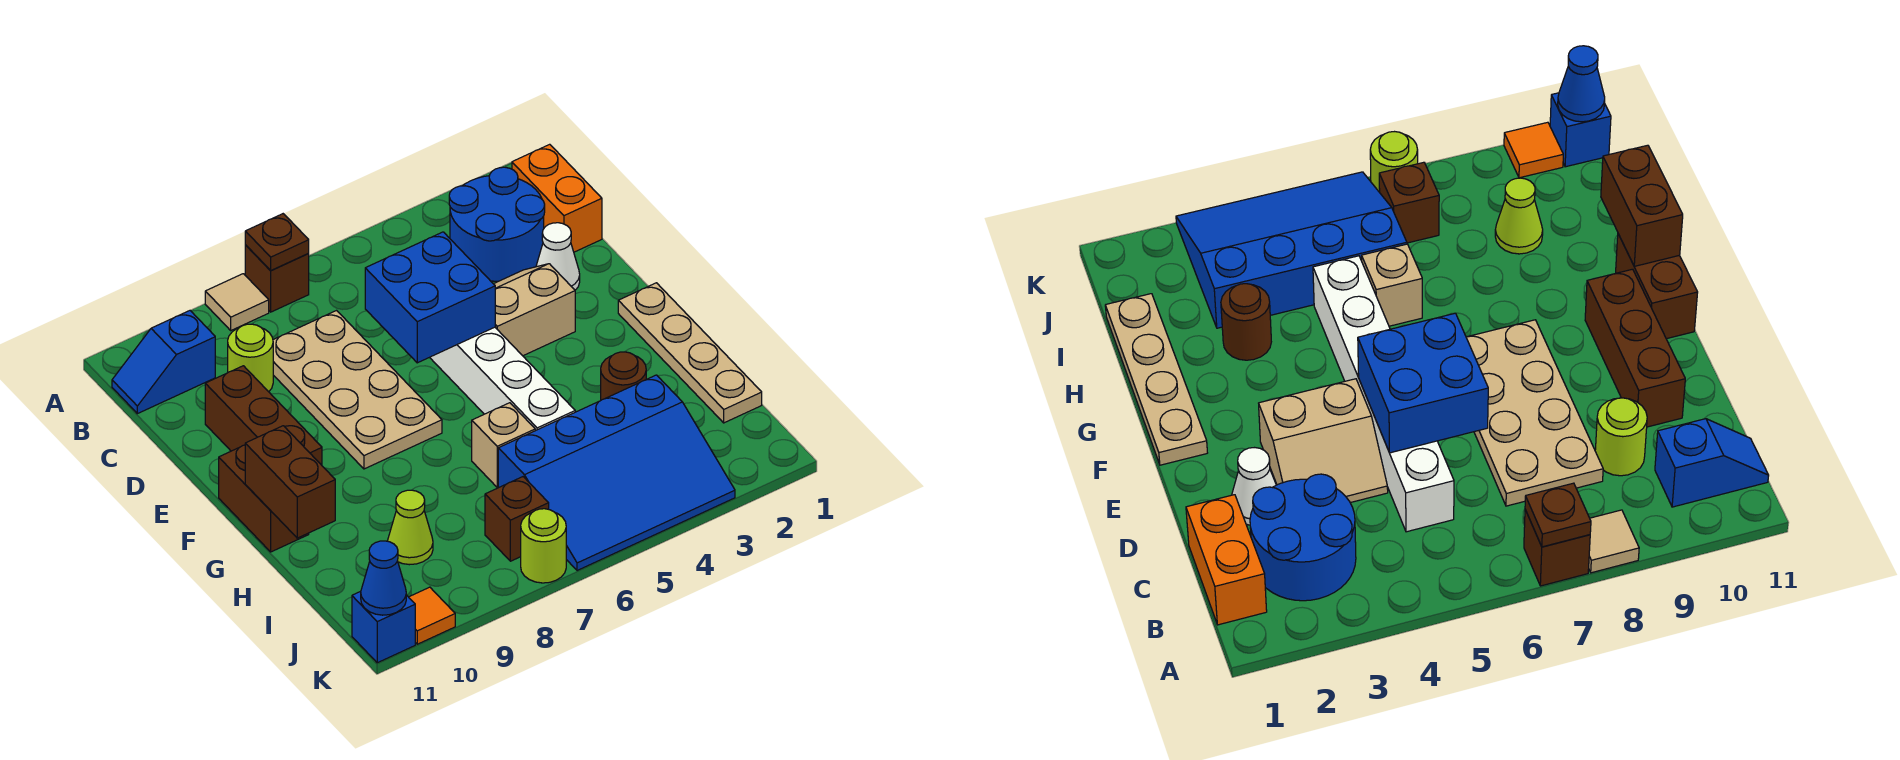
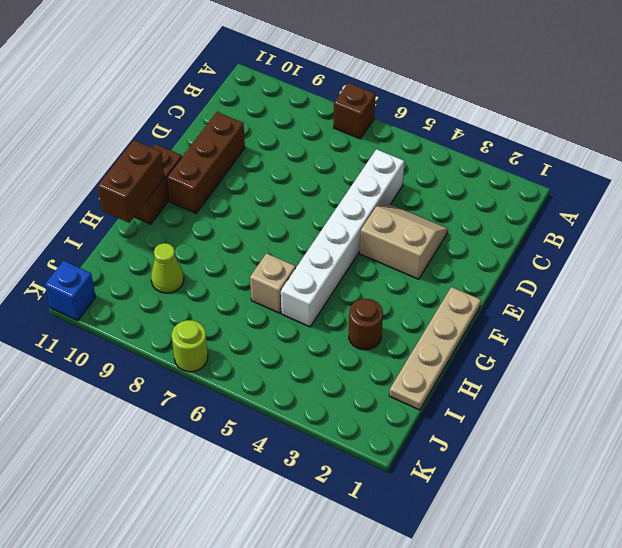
none -> tan tile A8 level 1
none -> orange brick B1:C1 level 1
none -> blue round brick B2:C3 level 1

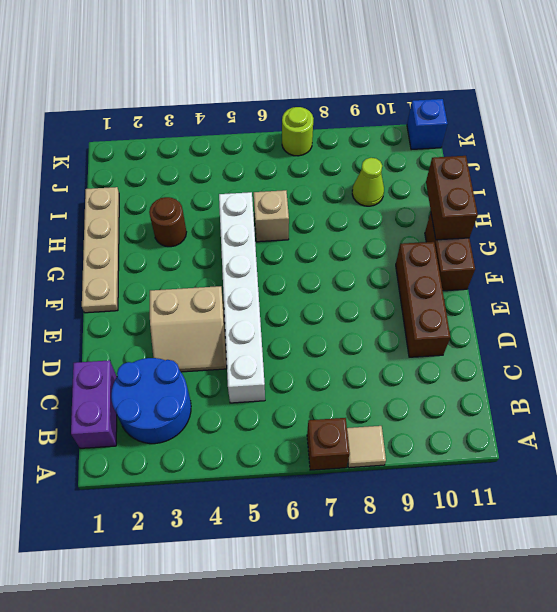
purple brick B1:C1 level 1 -> orange brick B1:C1 level 1
none -> blue slope B10:B11 level 1 top 10
none -> tan plate C7:F8 level 1
none -> lime round brick C9 level 1

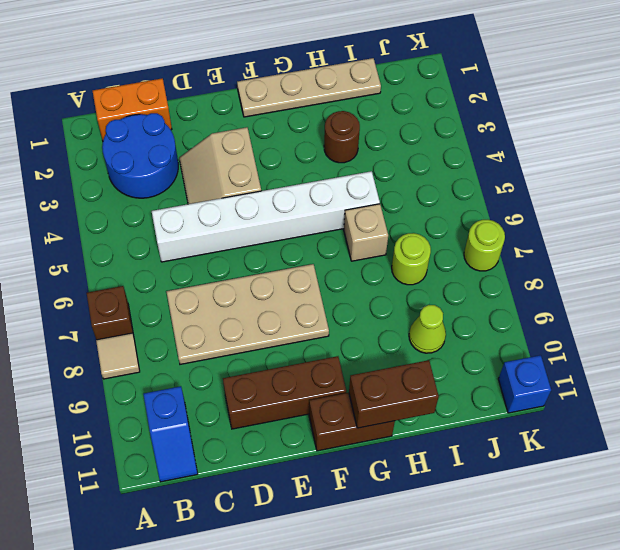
lime round brick I7 level 1 -> lime round brick C9 level 1
none -> white cone D2 level 1
none -> blue slope I3:K6 level 1 top I
none -> brown brick J7 level 1

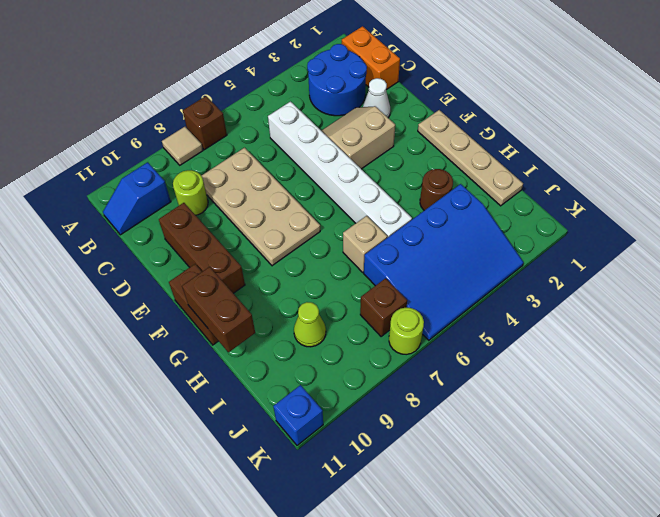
none -> orange tile K10 level 1
none -> brown plate A7 level 2
none -> blue brick D5:E6 level 2

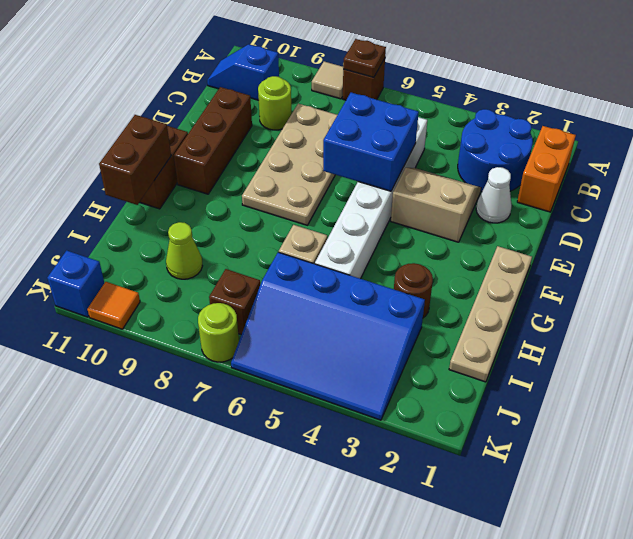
none -> blue cone K11 level 2

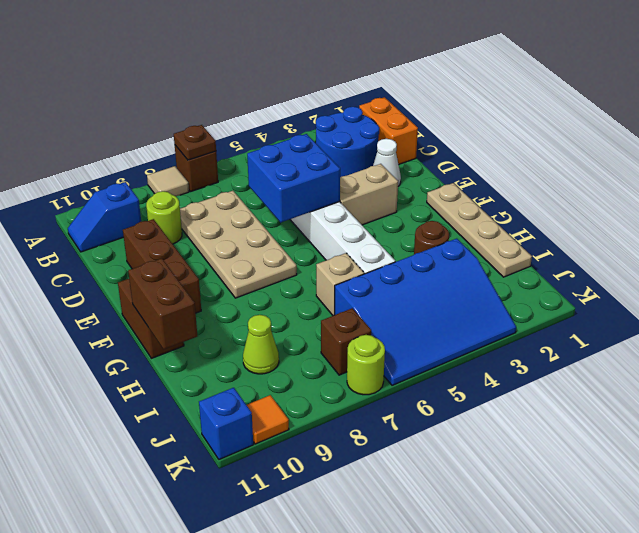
none -> blue cone K11 level 2

